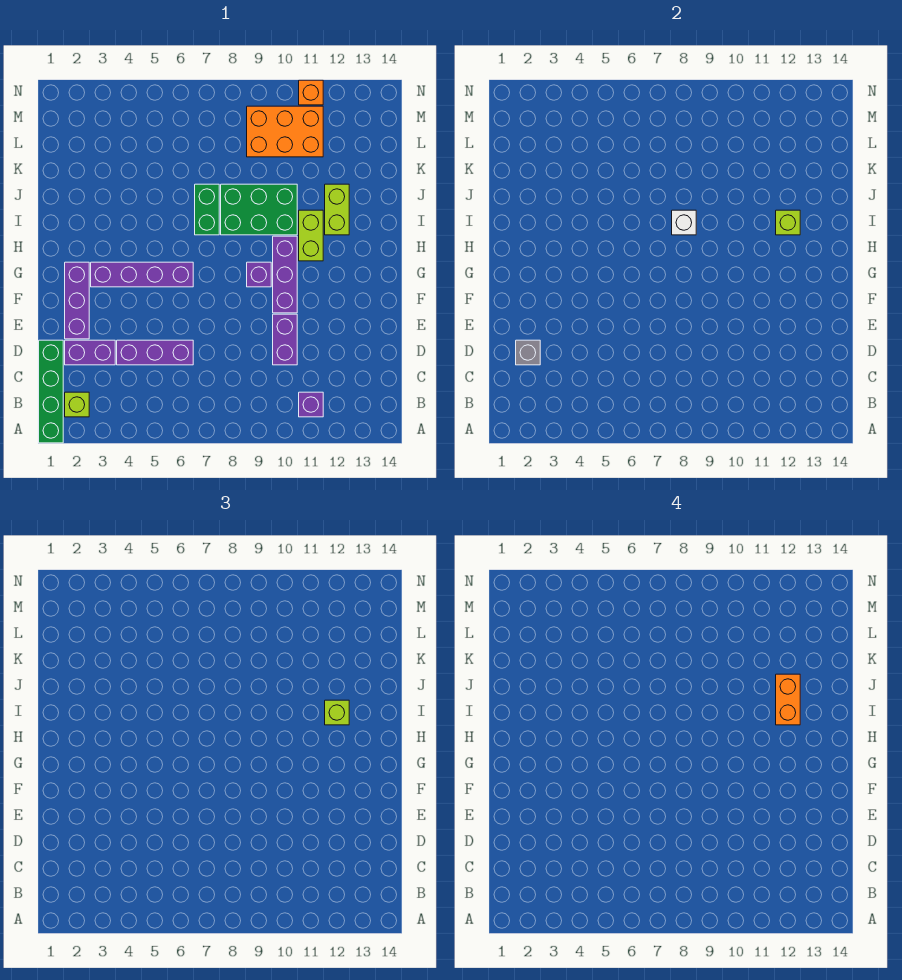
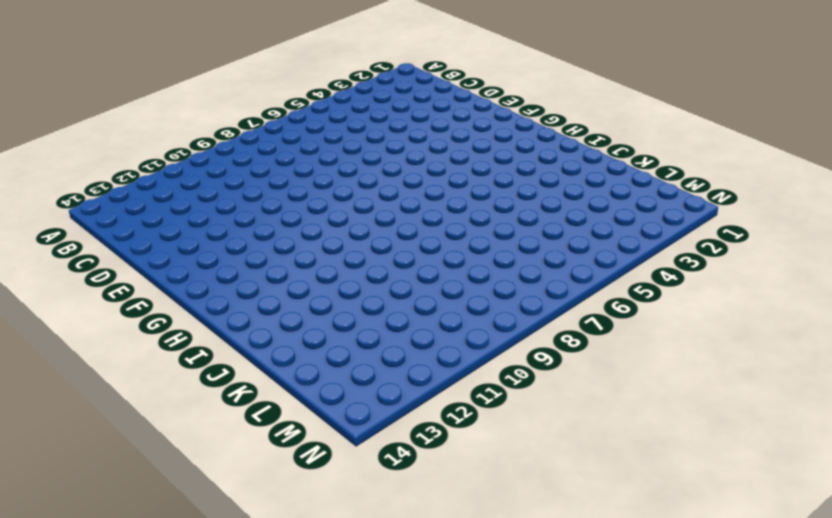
none -> green brick A1:D1 level 1
none -> lime brick B2 level 1
none -> purple brick B11 level 1

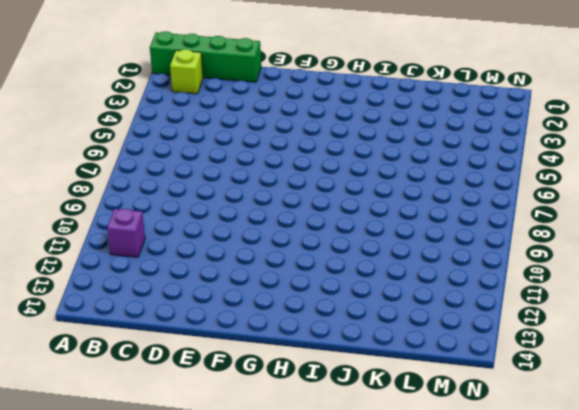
none -> purple brick D2:D3 level 1
none -> purple brick D4:D6 level 1
none -> purple brick D10:E10 level 1

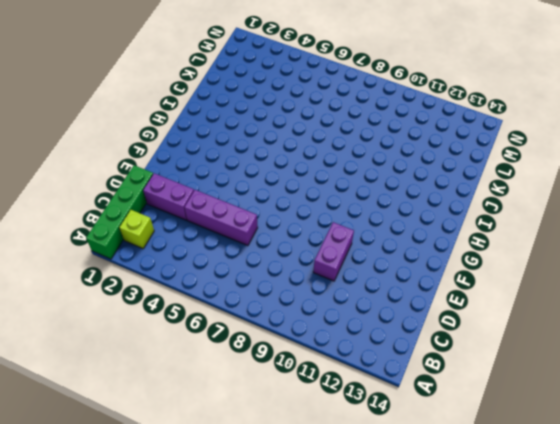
none -> purple brick B11 level 1
none -> purple brick E2:G2 level 1
none -> purple brick F10:H10 level 1

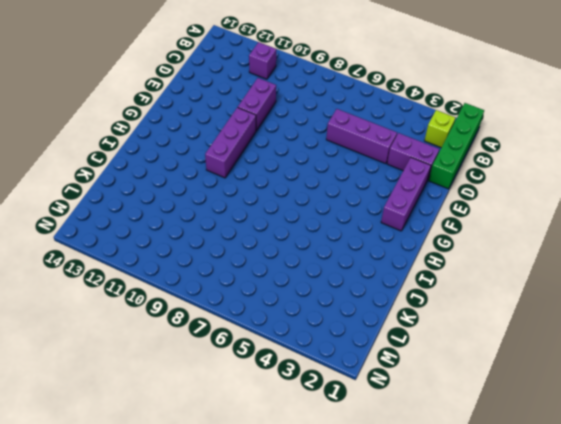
none -> purple brick G3:G6 level 1
none -> purple brick G9 level 1
none -> lime brick H11:I11 level 1

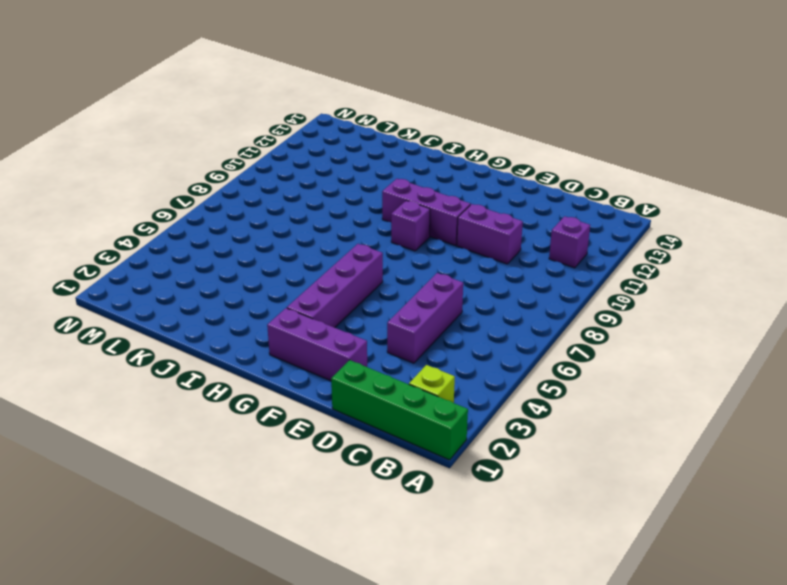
none -> purple brick D2:D3 level 1
none -> lime brick H11:I11 level 1
none -> green brick I7:J7 level 1

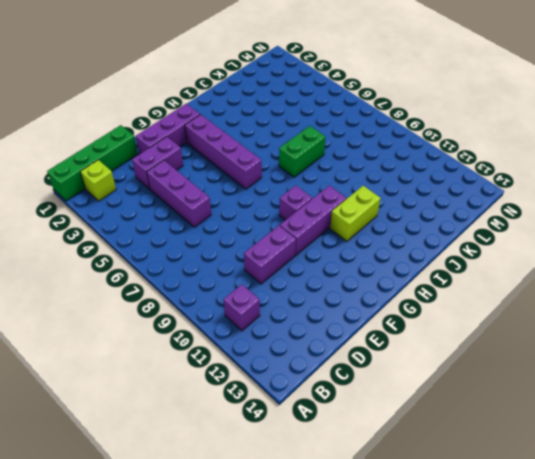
purple brick D3:E3 level 1 -> purple brick D2:D3 level 1
none -> green brick I8:J10 level 1
none -> lime brick I12:J12 level 1
none -> orange brick L9:M11 level 1

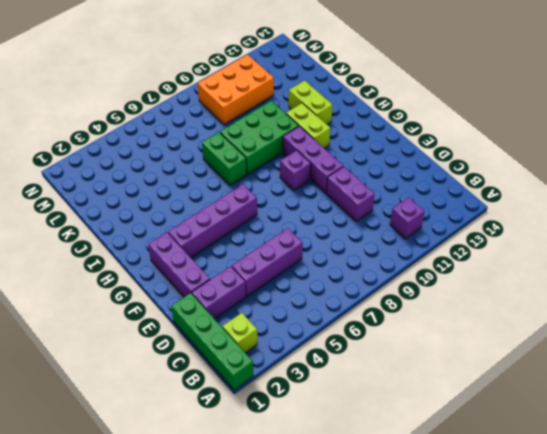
none -> orange brick N11 level 1
none -> grey brick D2 level 2
none -> white brick I8 level 2

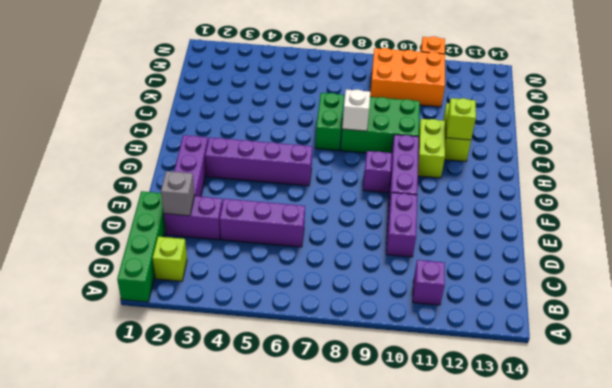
none -> lime brick I12 level 3
none -> orange brick I12:J12 level 4

